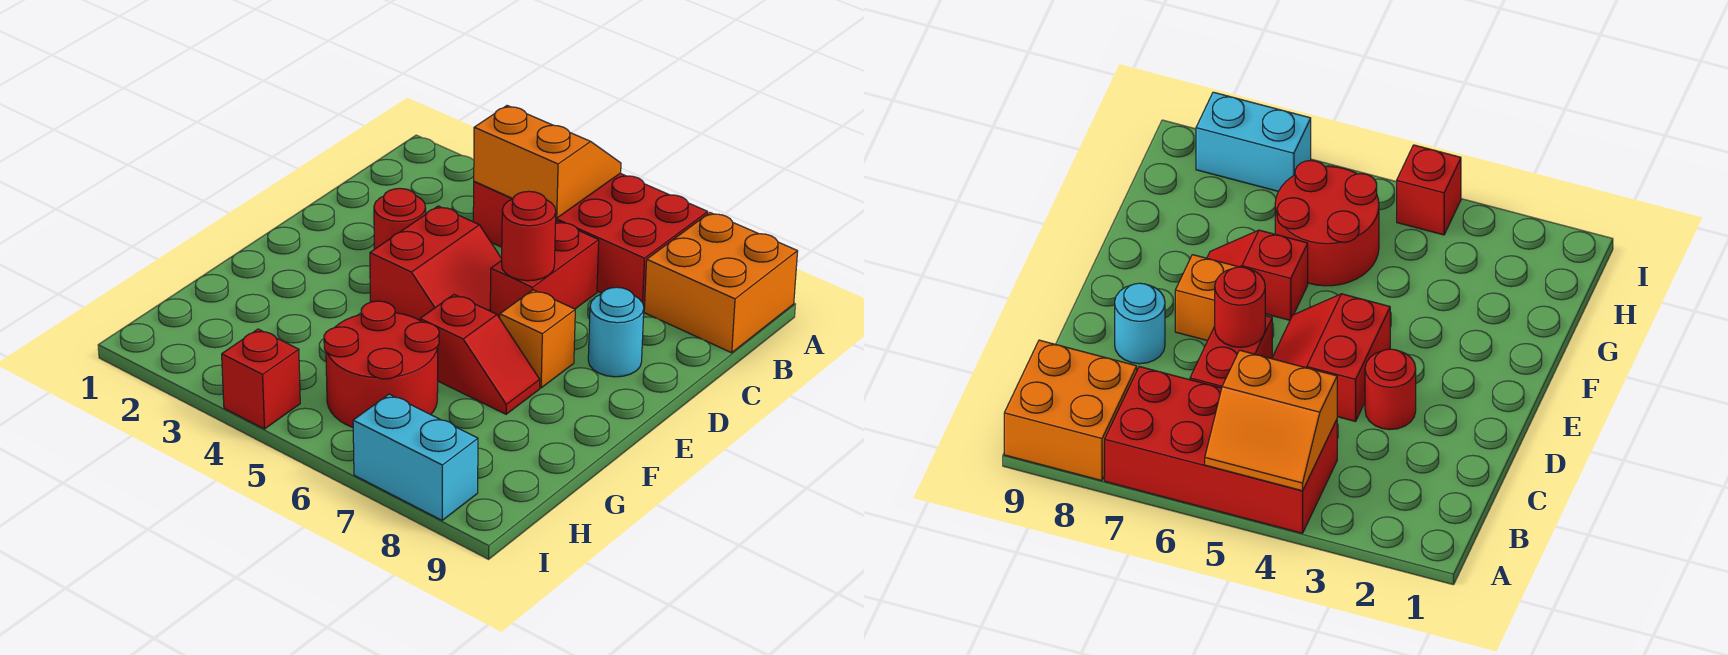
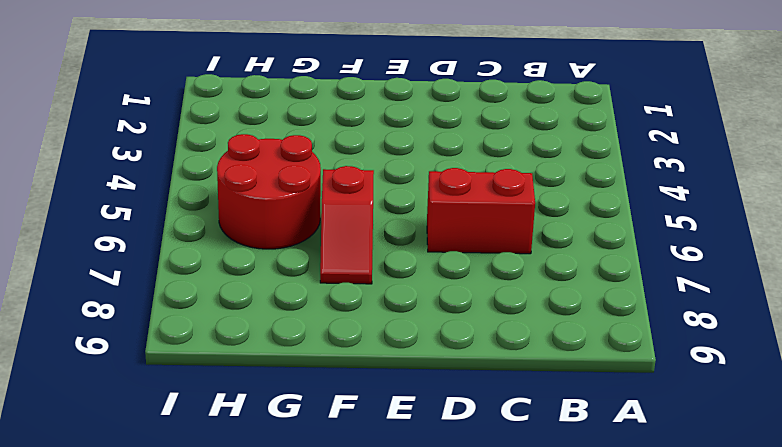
none -> red brick A4:B7 level 1
none -> orange brick A8:B9 level 1
none -> red round brick D3 level 1

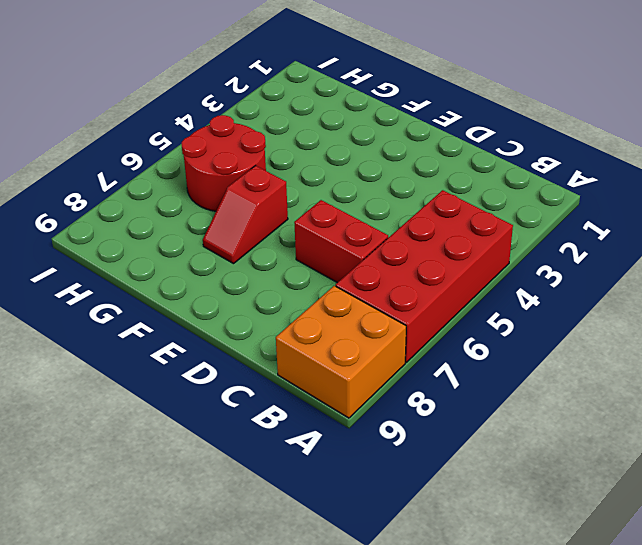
none -> red round brick D3 level 1
none -> red slope D4:E5 level 1 top 4
none -> cyan round brick D8 level 1

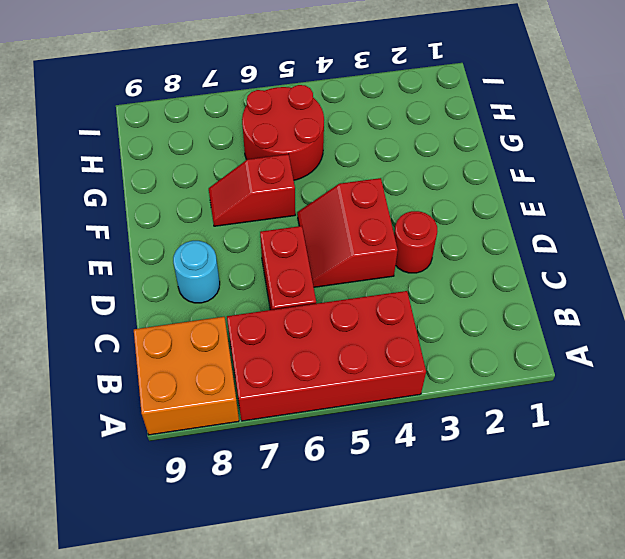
none -> orange brick E7 level 1
none -> red brick I4 level 1
none -> cyan brick I7:I8 level 1

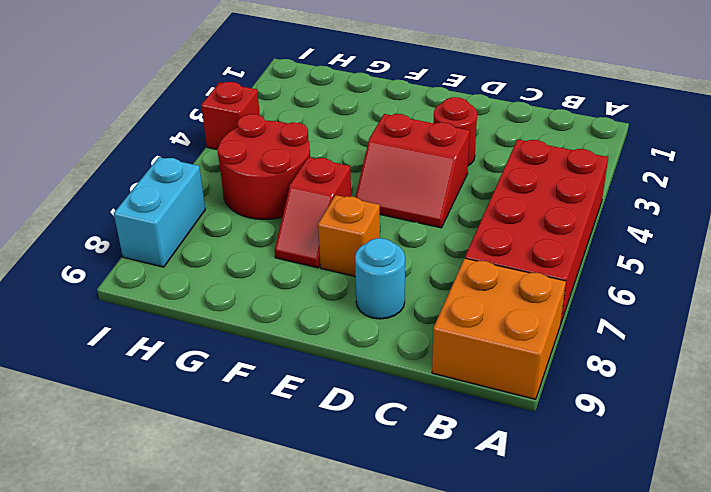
none -> red brick C6:D6 level 1
none -> orange slope A4:B5 level 2 top B
none -> red round brick D6 level 2

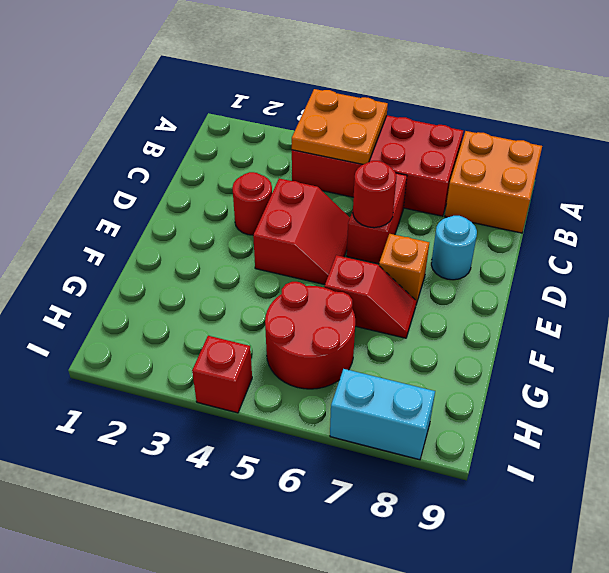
orange plate A4:B5 level 2 -> orange slope A4:B5 level 2 top B

